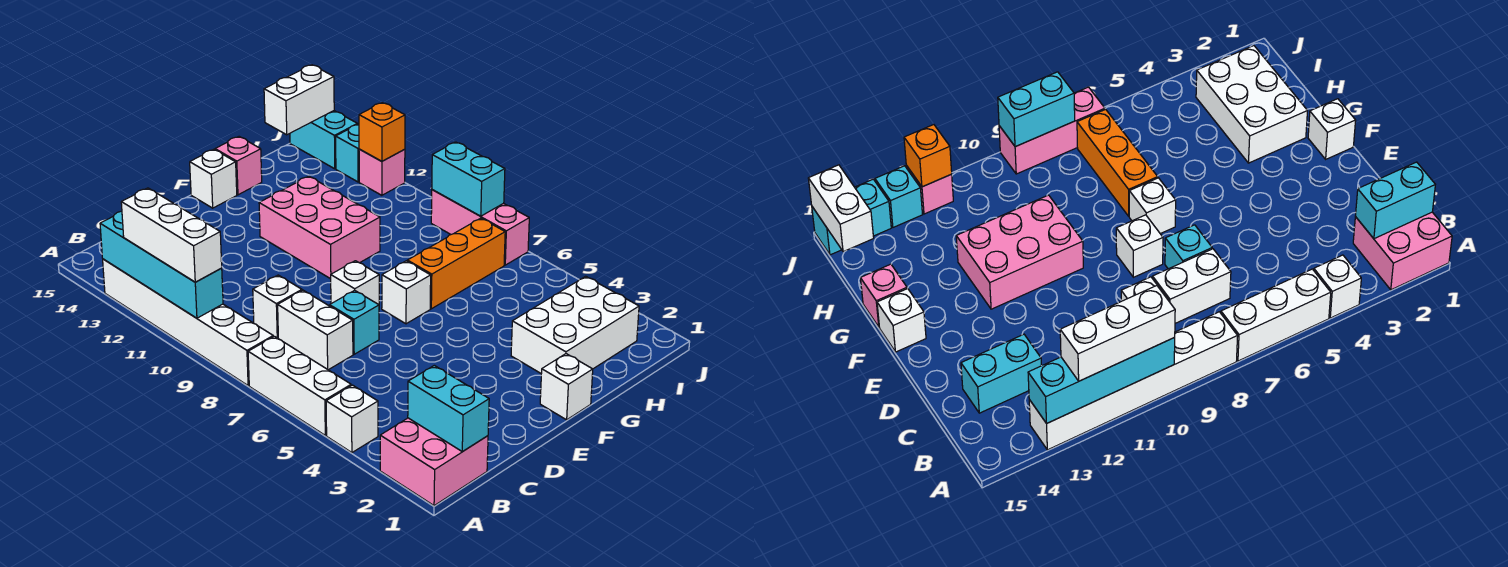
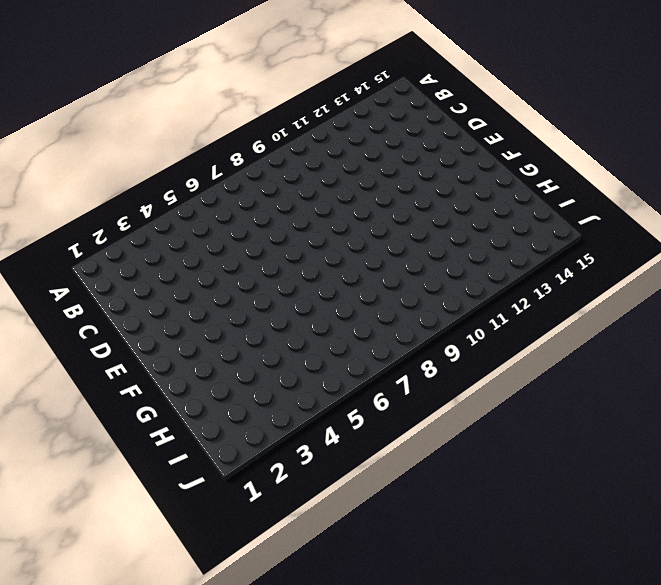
none -> pink brick A1:B2 level 1
none -> white brick A4 level 1
none -> white brick A5:A7 level 1

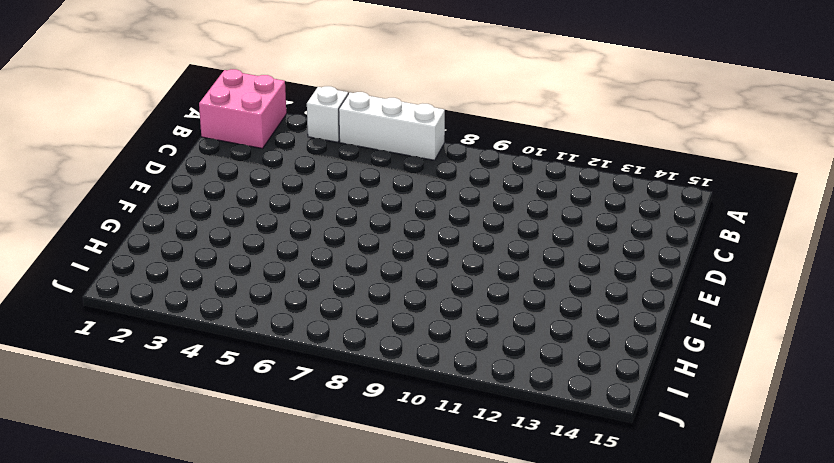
none -> white brick A8:A13 level 1
none -> white brick C7:C8 level 1
none -> white brick C9 level 1

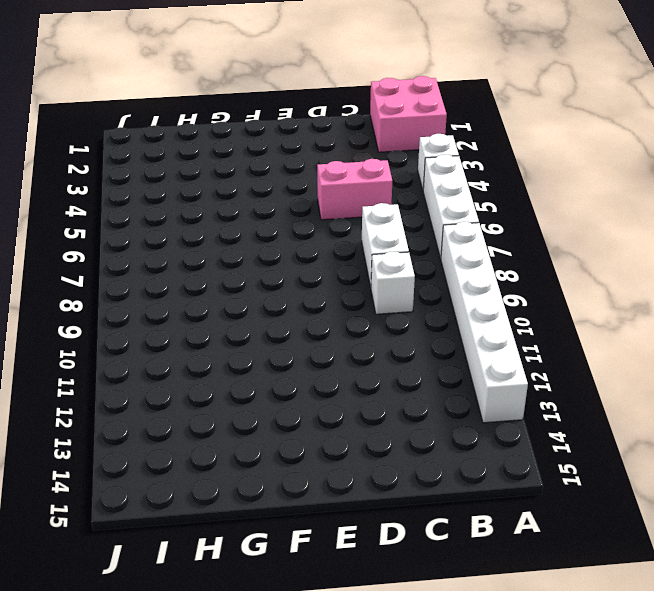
pink brick C5:D5 level 1 -> none
none -> cyan brick C13:C14 level 1
none -> cyan brick D7 level 1
none -> white brick E8 level 1

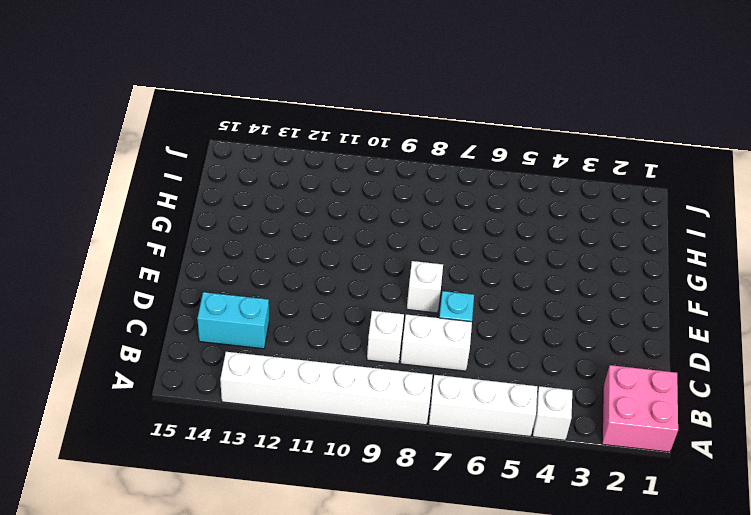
none -> white brick F1 level 1
none -> white brick F7 level 1
none -> pink brick F10:G12 level 1

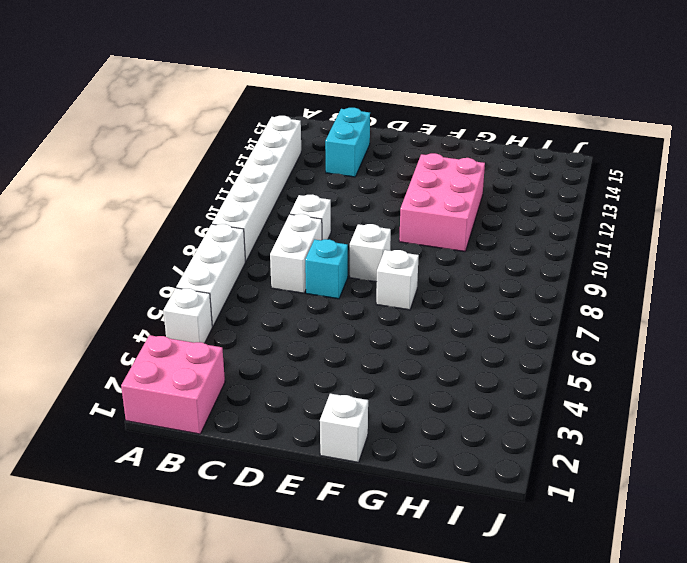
none -> white brick F15 level 1
none -> white brick G2:I3 level 1
none -> orange brick G7:I7 level 1

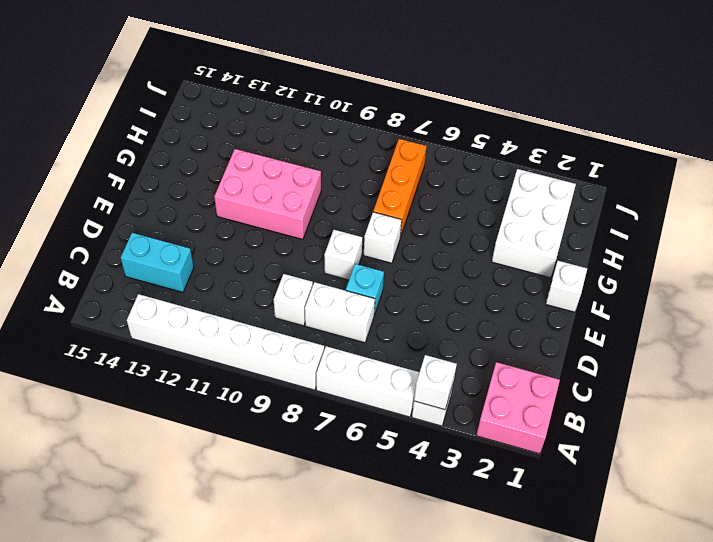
white brick A4 level 2 -> white brick F15 level 1
none -> pink brick G15 level 1
none -> pink brick J7:J9 level 1
none -> pink brick J12 level 1

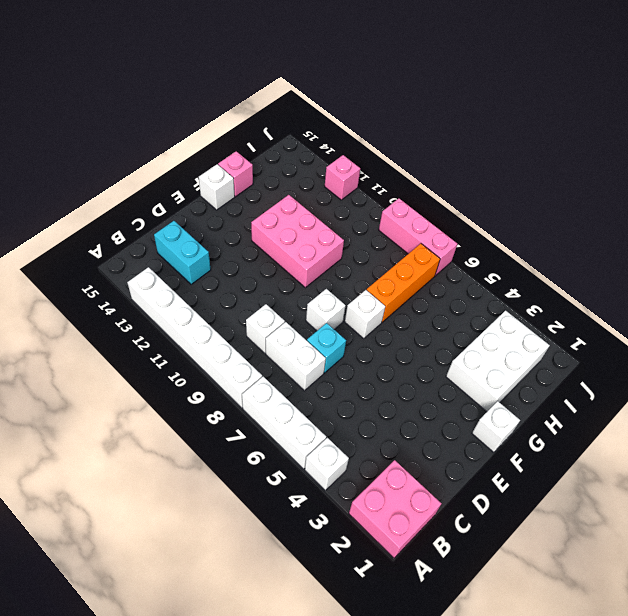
none -> cyan brick J13 level 1
none -> cyan brick J14:J15 level 1
none -> cyan brick A10:A13 level 2

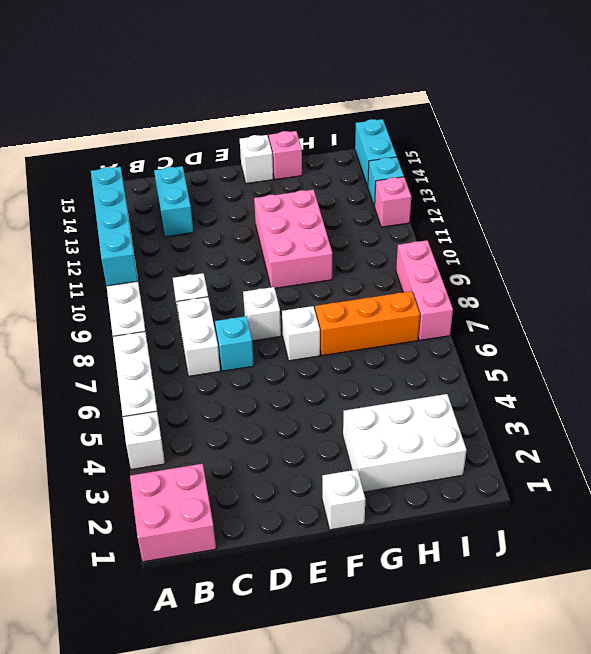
none -> cyan brick B1:B2 level 2
none -> white brick I15:J15 level 2
none -> cyan brick J8:J9 level 2

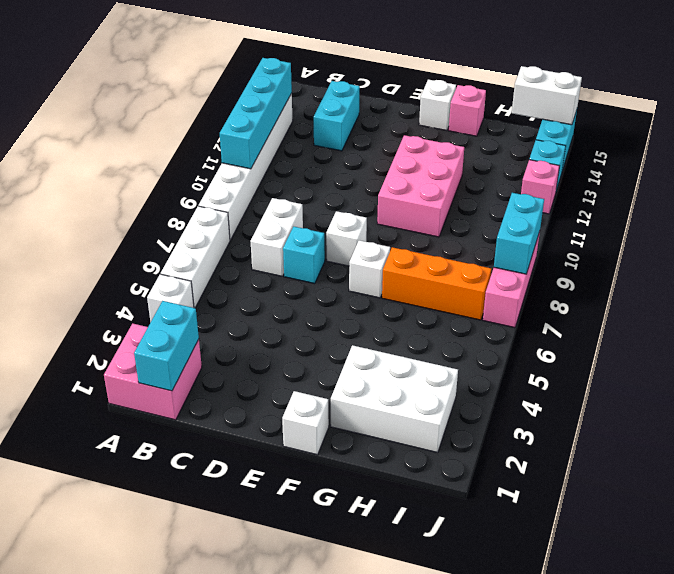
none -> white brick C9 level 1
none -> orange brick J12 level 2
none -> white brick A10:A12 level 3

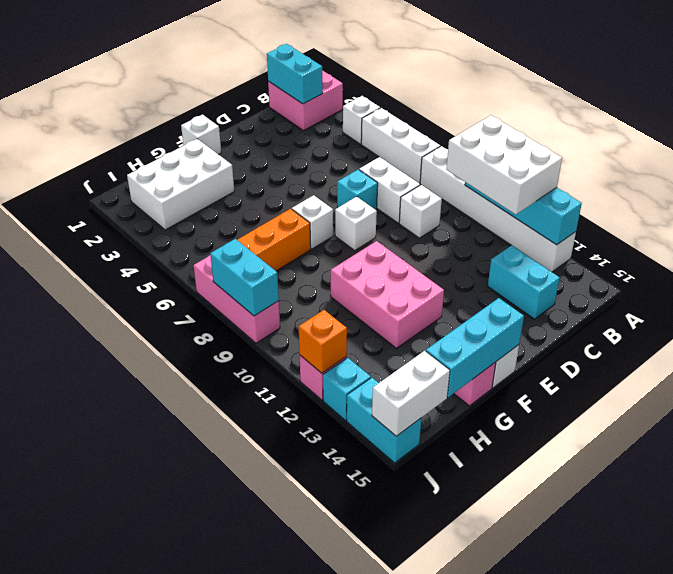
white brick A10:B12 level 3 -> white brick A10:A12 level 3
cyan brick F15:H15 level 2 -> none

